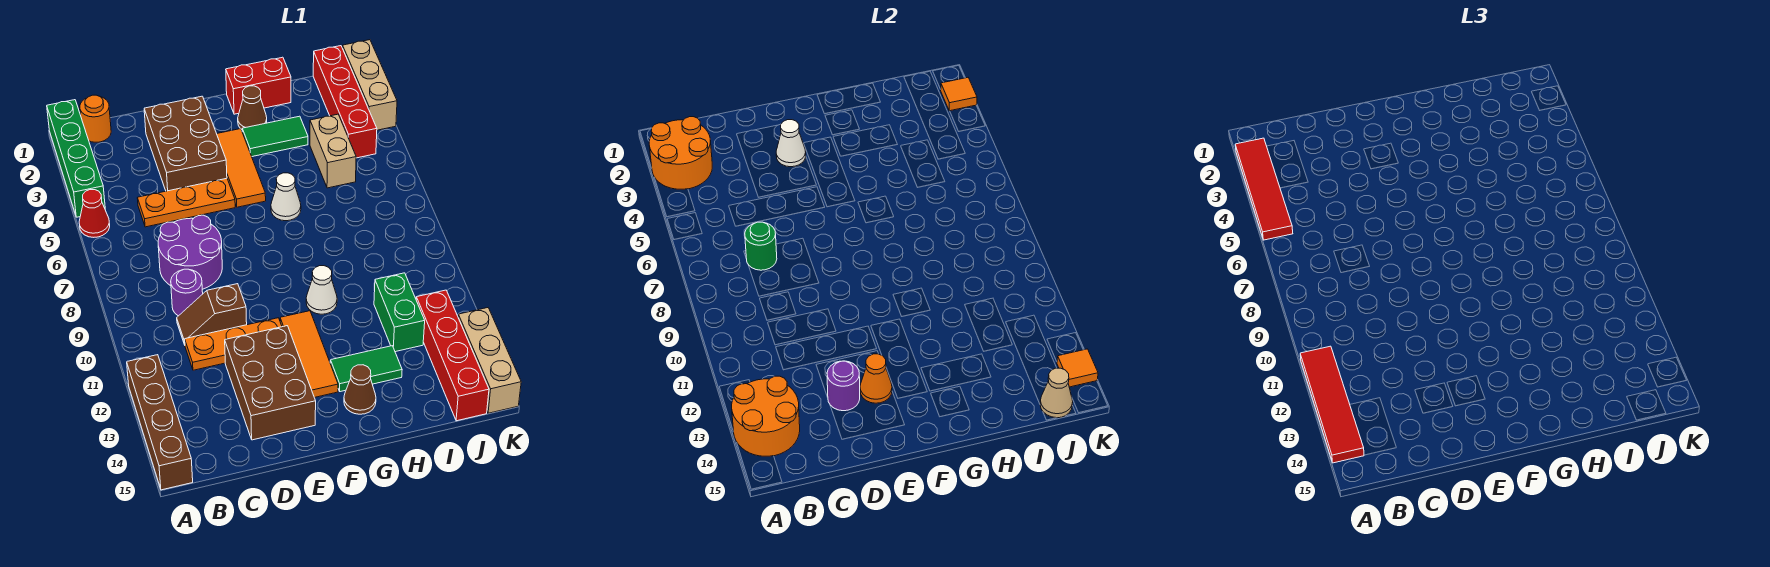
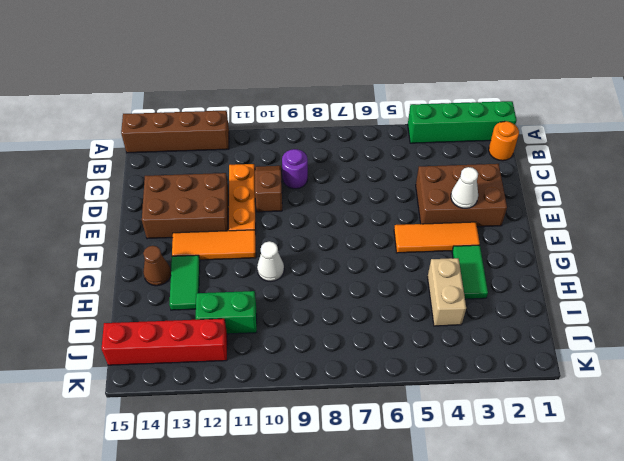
tan brick H4:I4 level 1 -> tan brick I4:I5 level 1
none -> red cone A5 level 1
none -> orange plate C5:E5 level 1
none -> purple round brick C7:D8 level 1
none -> red brick G1:H1 level 1

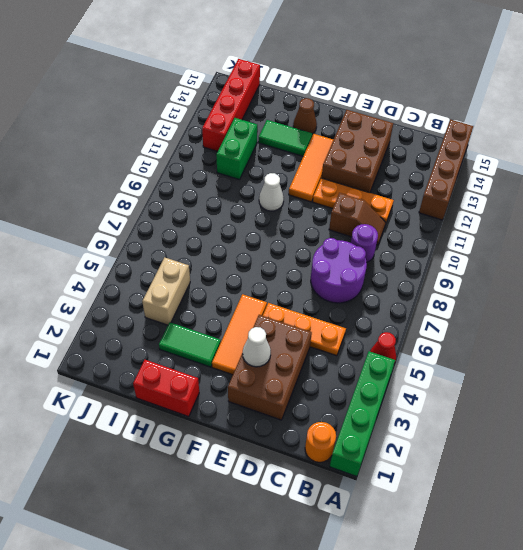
none -> brown cone G2 level 1
none -> white cone G6 level 1
none -> red brick J1:J4 level 1
none -> tan brick K1:K3 level 1

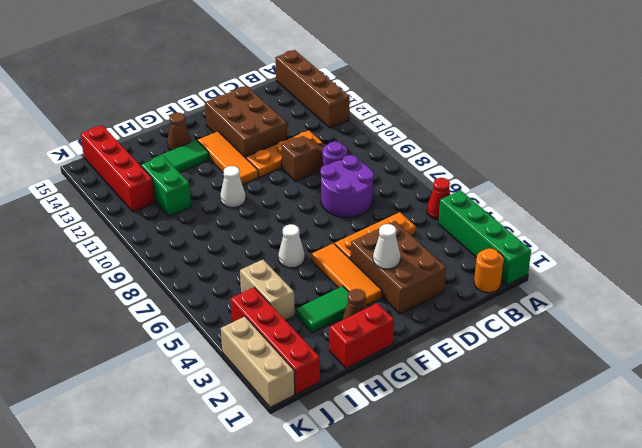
none -> tan brick K13:K15 level 1
none -> orange round brick A2:B3 level 2
none -> orange round brick A13:B14 level 2
none -> green round brick C7 level 2

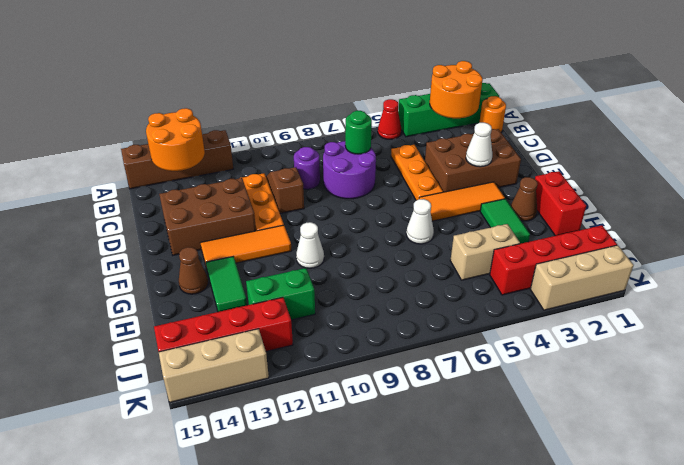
none -> purple round brick D13 level 2
none -> orange cone E13 level 2
none -> tan cone J15 level 2
none -> orange tile K2 level 2

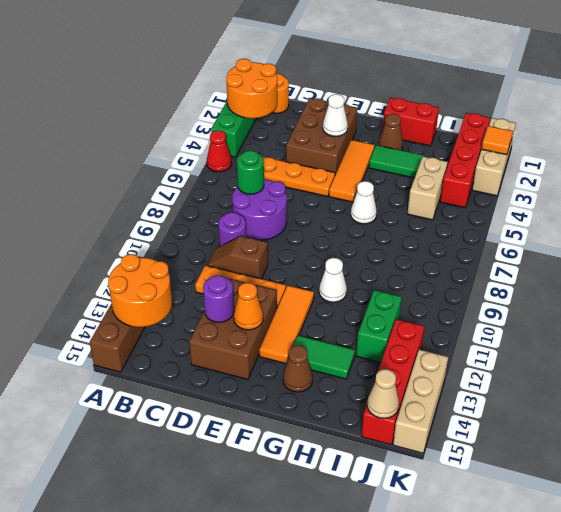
none -> orange tile K14 level 2
none -> red tile A2:A5 level 3
none -> red tile A11:A14 level 3

